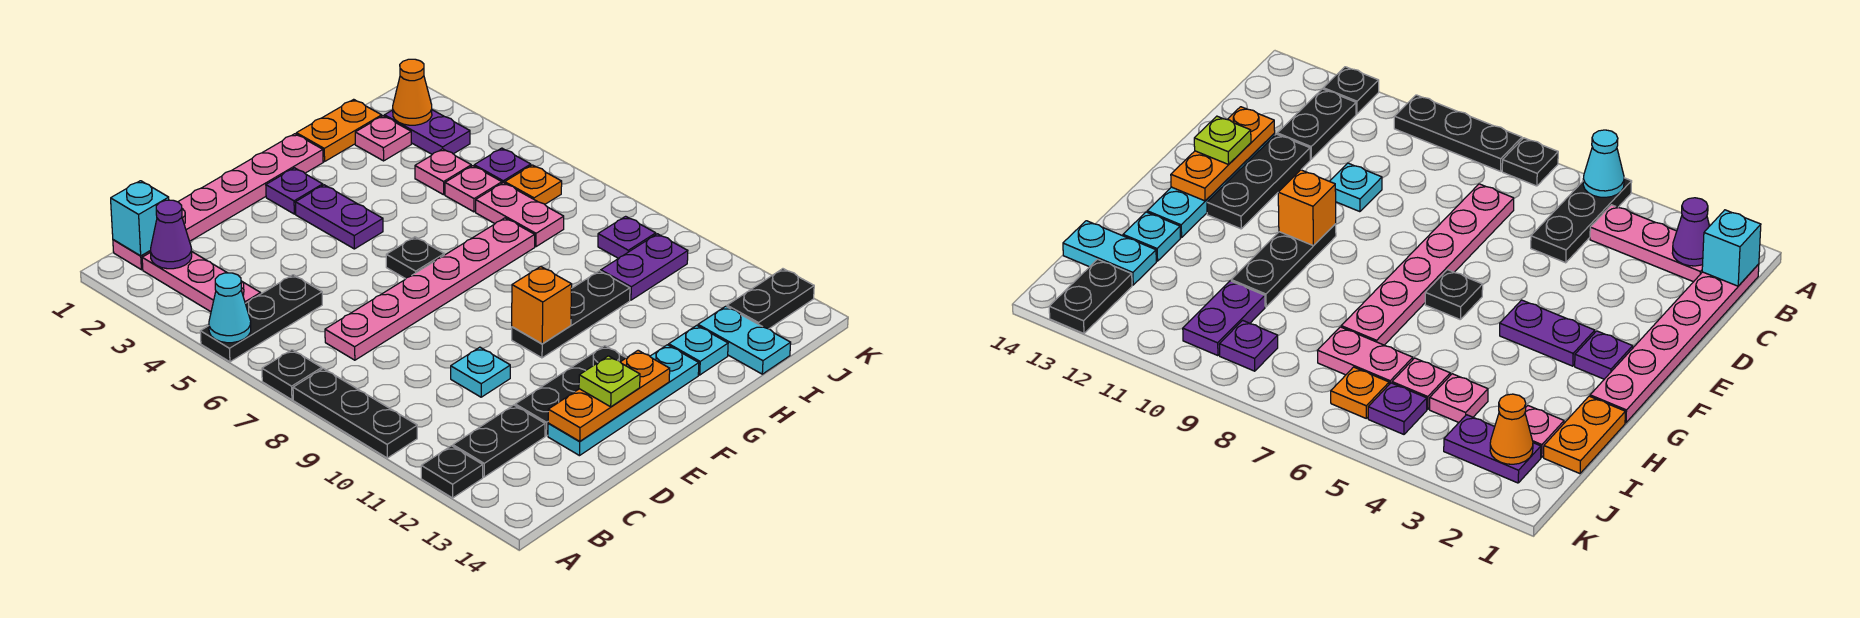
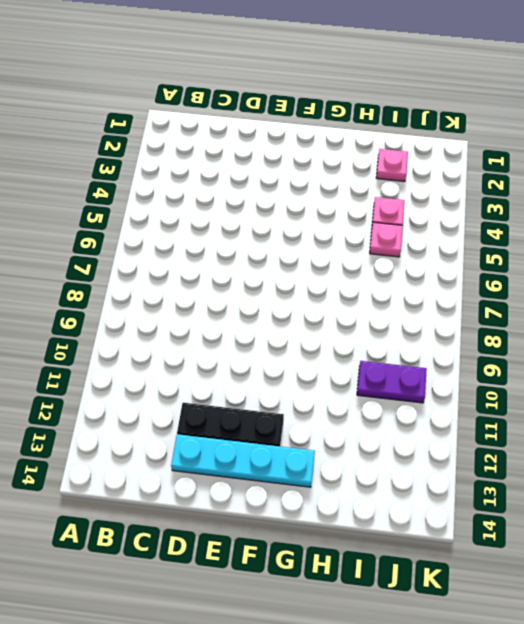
none -> black plate A5:C5 level 1
none -> black plate A7 level 1
none -> black plate A8:A10 level 1
none -> black plate A12 level 1

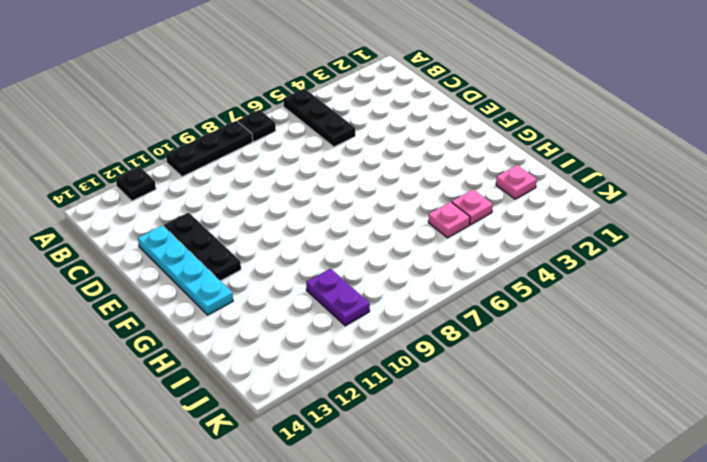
none -> pink plate B1:G1 level 1
none -> pink plate B2:B4 level 1
none -> black plate B12:C12 level 1
none -> pink plate C7:H7 level 1

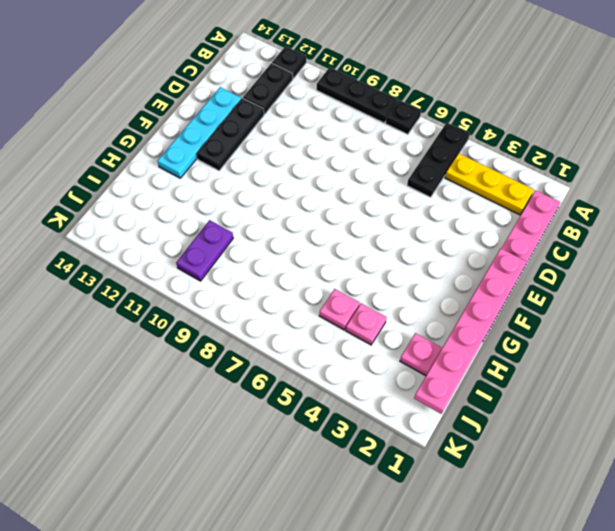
yellow plate B2:B4 level 1 -> pink plate B2:B4 level 1
pink plate E1:J1 level 2 -> pink plate C7:H7 level 1
none -> cyan plate D10 level 1
none -> purple plate F2 level 1
none -> purple plate F3:F4 level 1
none -> black plate F6 level 1

